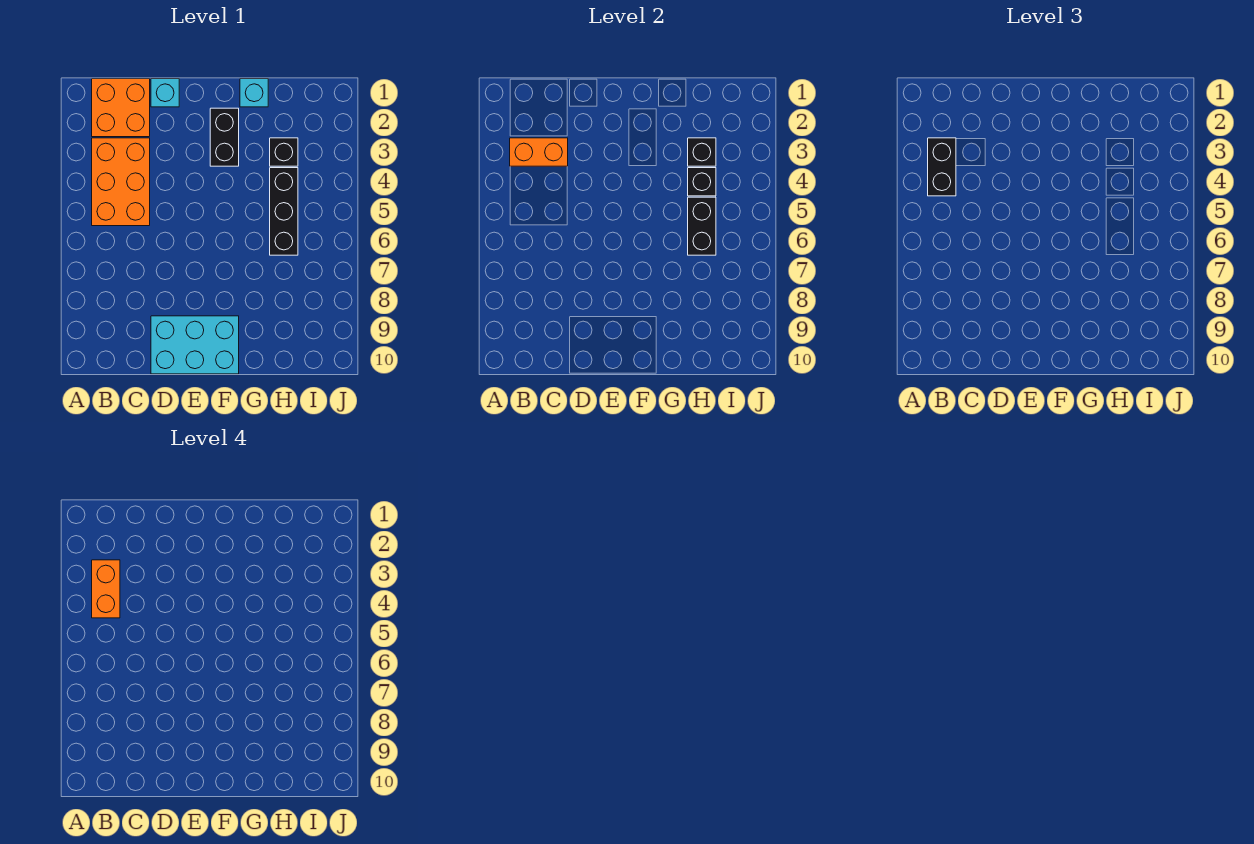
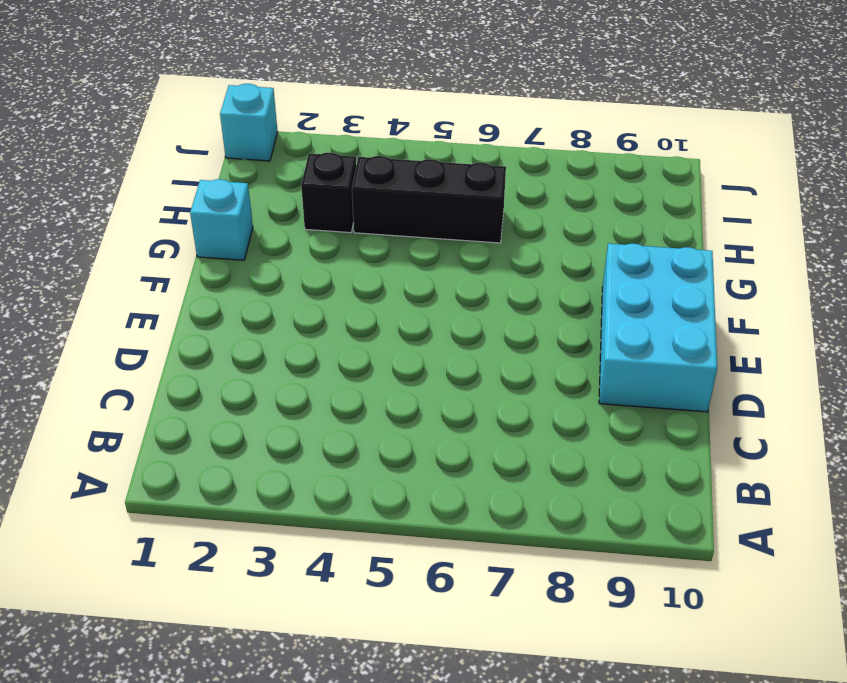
cyan brick J1 level 1 -> cyan brick D1 level 1
none -> orange brick B1:C2 level 1
none -> orange brick B3:C5 level 1
none -> black brick F2:F3 level 1

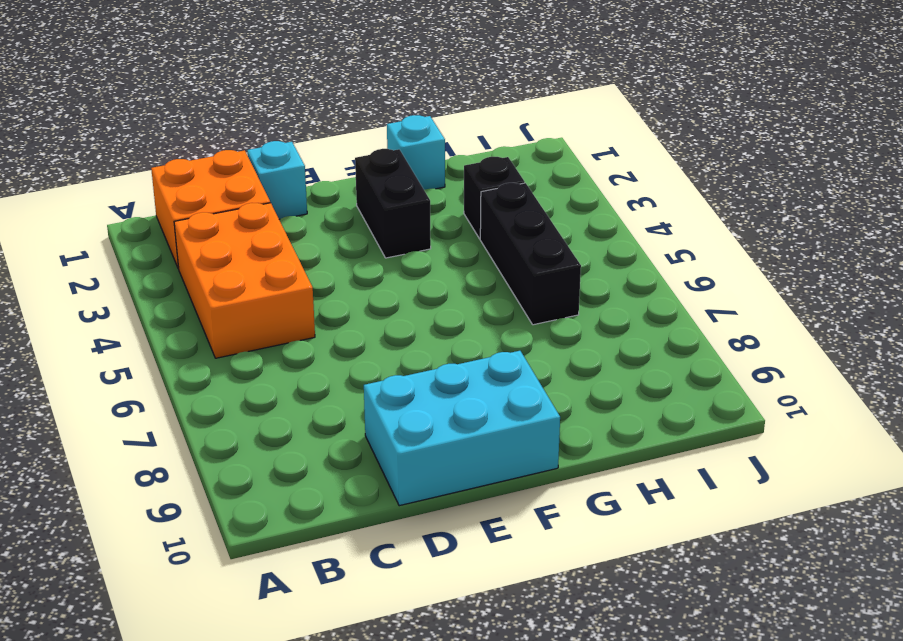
none -> orange brick B3:C3 level 2
none -> black brick H3 level 2
none -> black brick H4 level 2

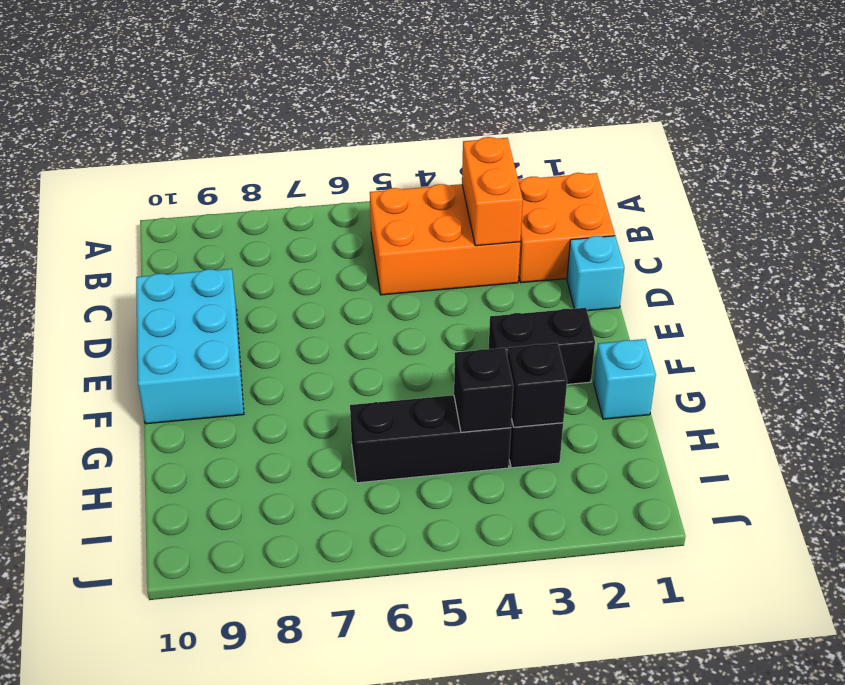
none -> black brick H5:H6 level 2
none -> black brick B3:B4 level 3
none -> orange brick B3:B4 level 4

